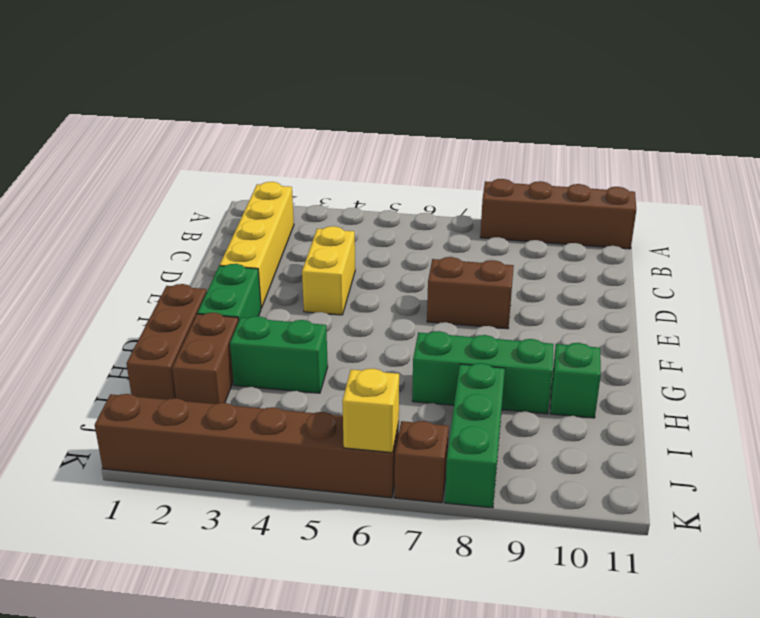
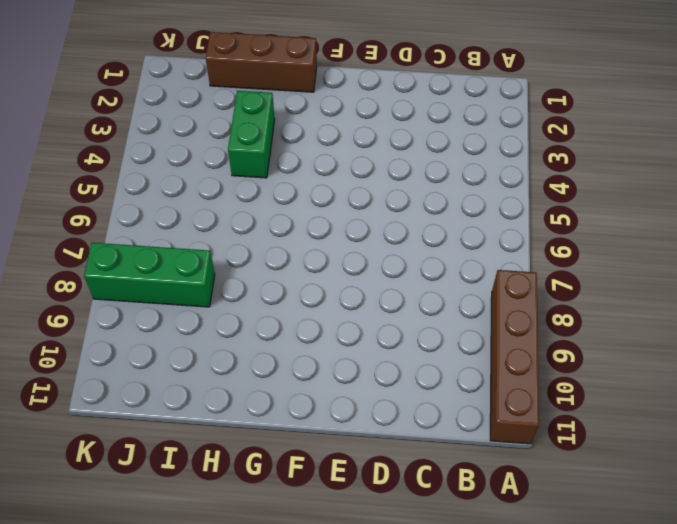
none -> yellow brick B2:E2 level 1
none -> yellow brick D4:E4 level 1
none -> brown brick E7:E8 level 1

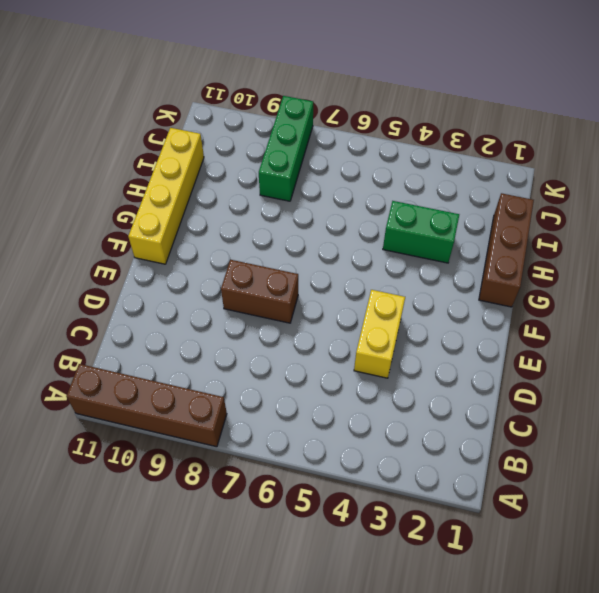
yellow brick F11:I11 level 1 -> yellow brick B2:E2 level 1
none -> green brick F2:G2 level 1
none -> brown brick H2:I2 level 1
none -> green brick H7:H9 level 1

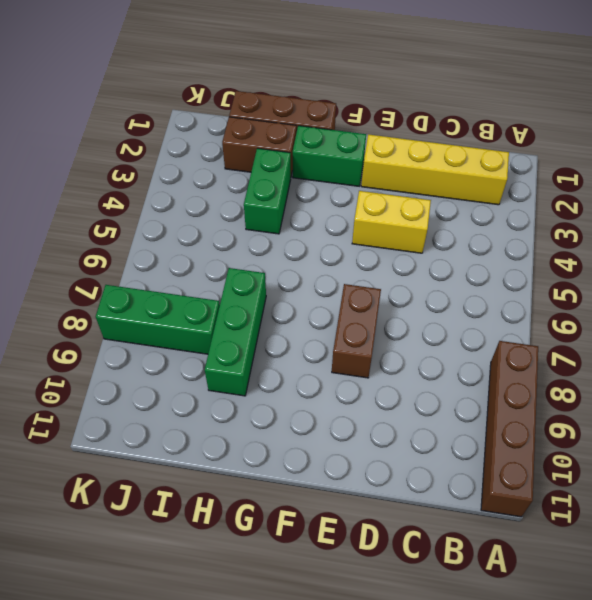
none -> green brick H10 level 1
none -> brown brick K1:K6 level 1
none -> brown brick K7 level 1

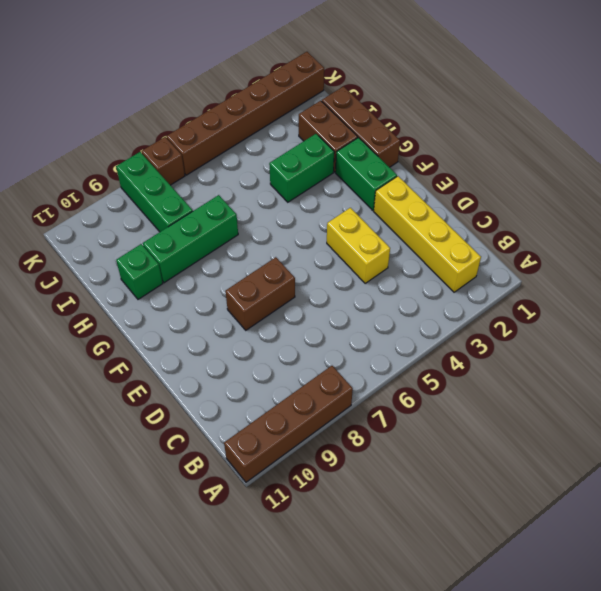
none -> yellow brick K6 level 2

